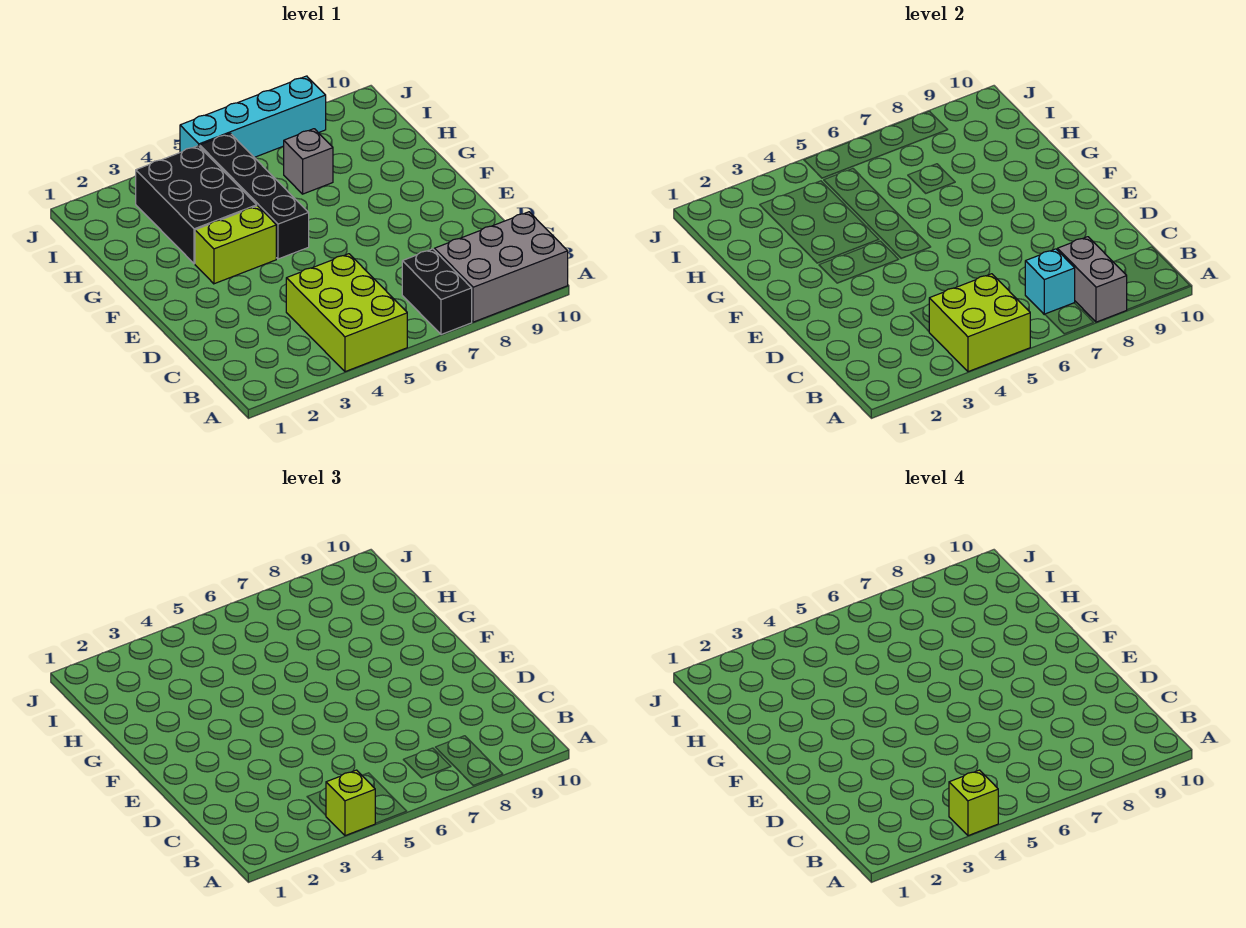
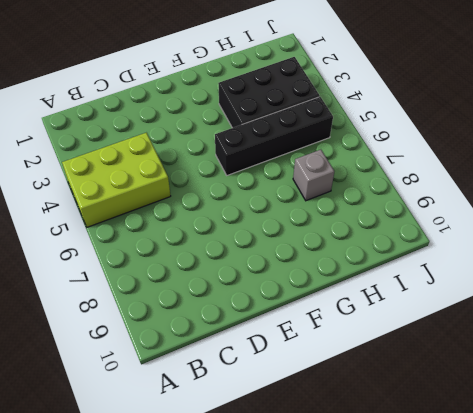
none -> black brick A7:B7 level 1
none -> grey brick A8:B10 level 1
none -> lime brick F3:F4 level 1

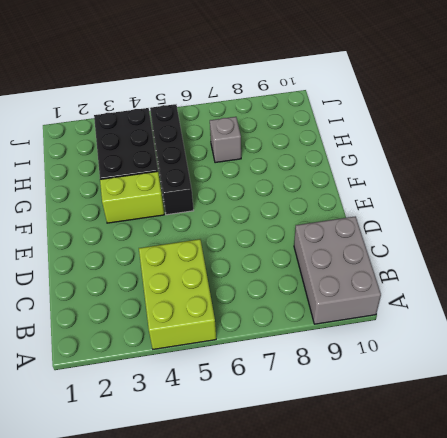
grey brick A9:C10 level 1 -> grey brick A8:B10 level 1
none -> black brick A7:B7 level 1
none -> cyan brick J5:J8 level 1
none -> lime brick A4:B5 level 2

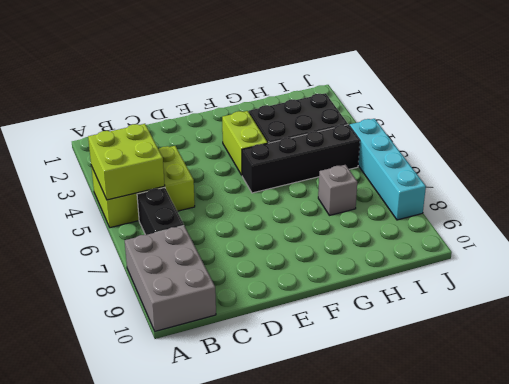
black brick B6:B7 level 1 -> black brick A7:B7 level 1
none -> grey brick A8:B8 level 2
none -> cyan brick B7 level 2
none -> lime brick A4 level 3

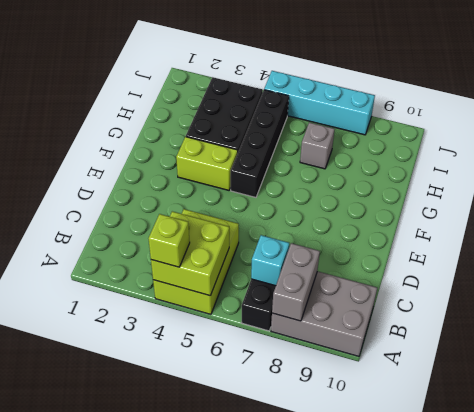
none -> lime brick A4 level 4

